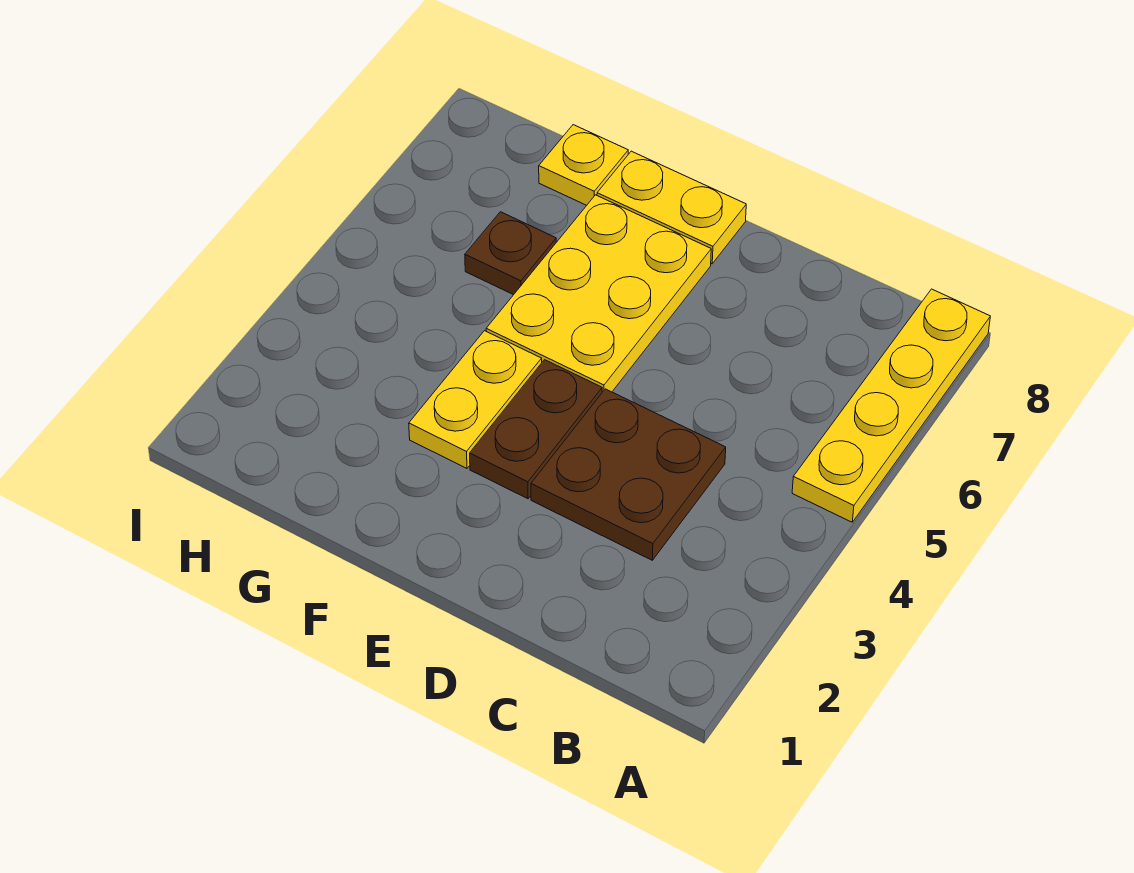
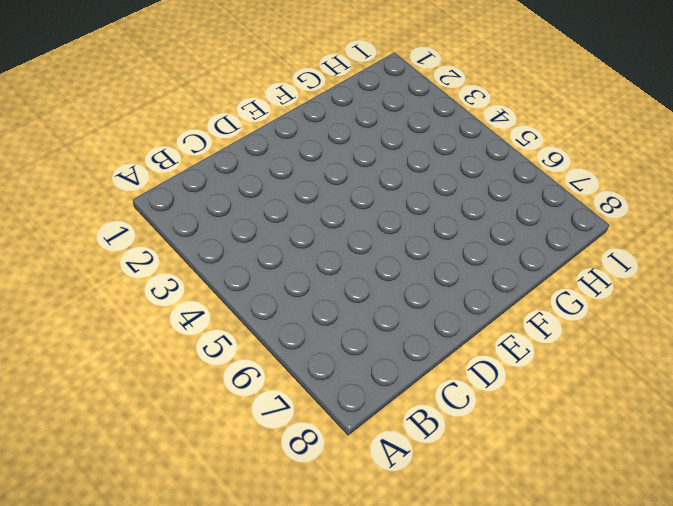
none -> yellow plate A5:A8 level 1
none -> brown plate C3:D4 level 1

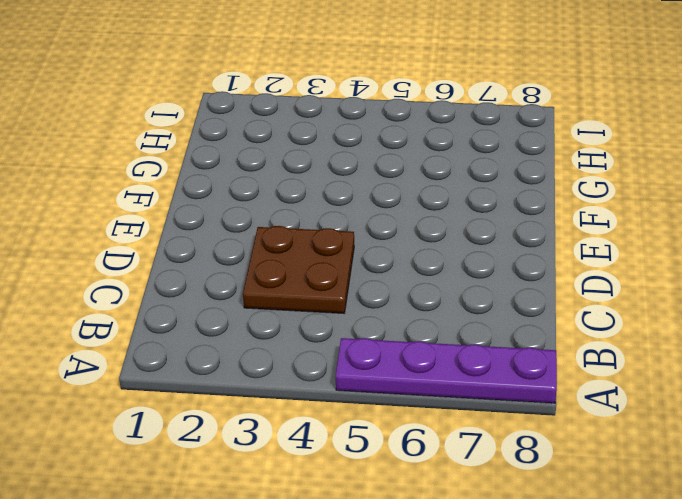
purple plate A5:A8 level 1 -> yellow plate A5:A8 level 1
none -> brown plate E3:E4 level 1
none -> yellow plate E5:F7 level 1

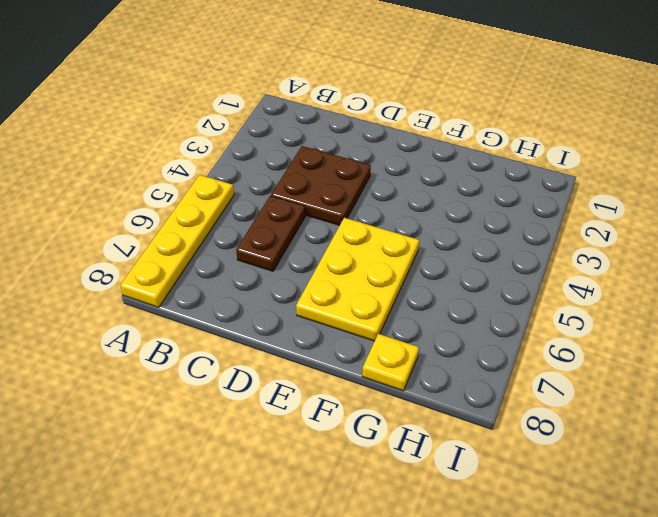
brown plate C5:C6 level 1 -> brown plate E3:E4 level 1
none -> yellow plate E8:F8 level 1
none -> yellow plate F3:F4 level 1

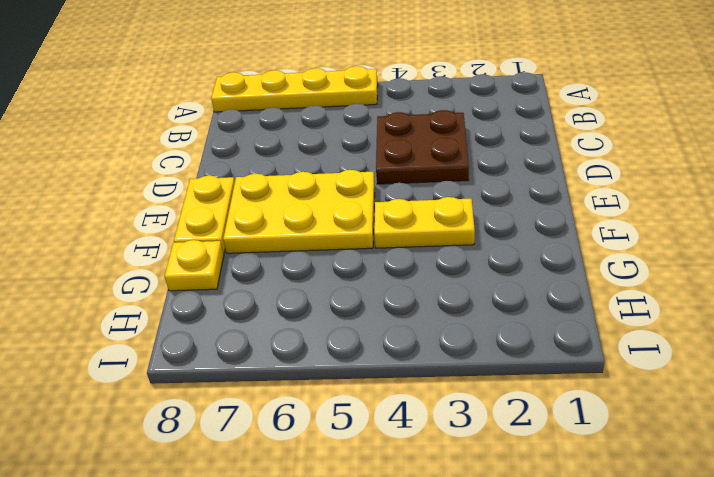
none -> brown plate E3:E4 level 1
none -> brown plate G6 level 1

